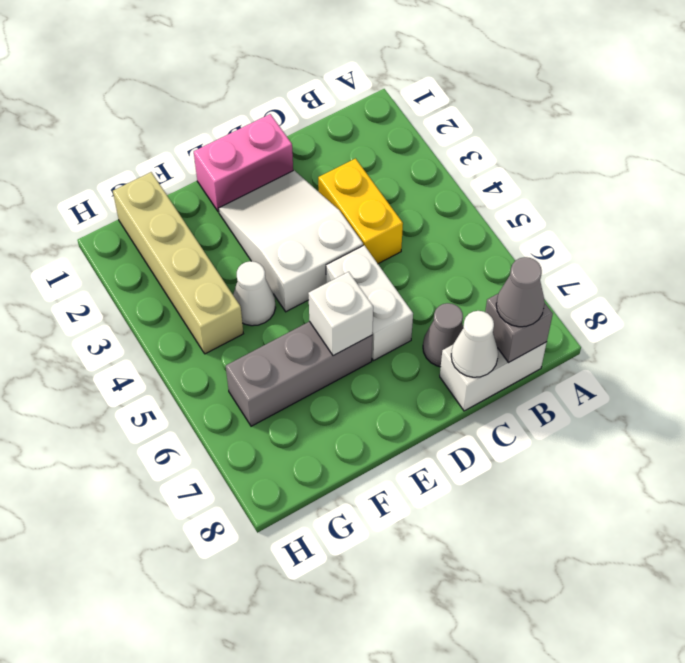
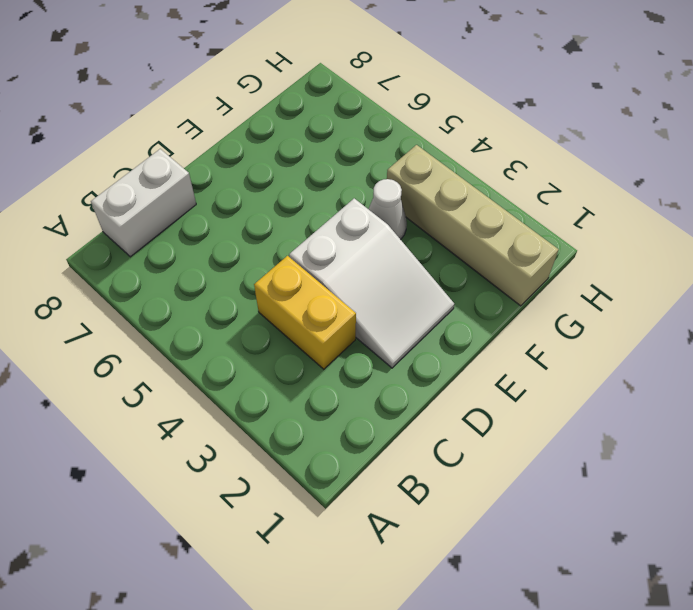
none -> grey cone C7 level 1
none -> pink brick D1:E1 level 1
none -> white brick D5:D6 level 1

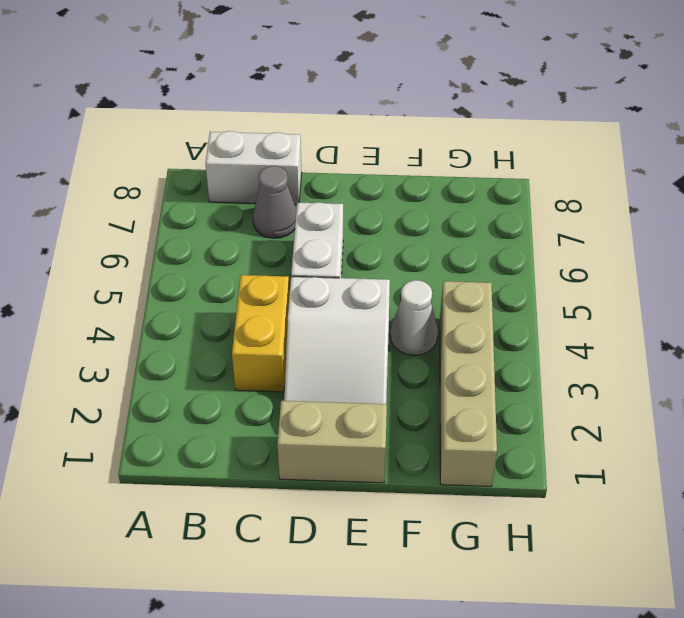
tan brick D1:E1 level 1 -> pink brick D1:E1 level 1
none -> grey brick E6:G6 level 1
none -> grey brick B8 level 2
none -> white cone C8 level 2

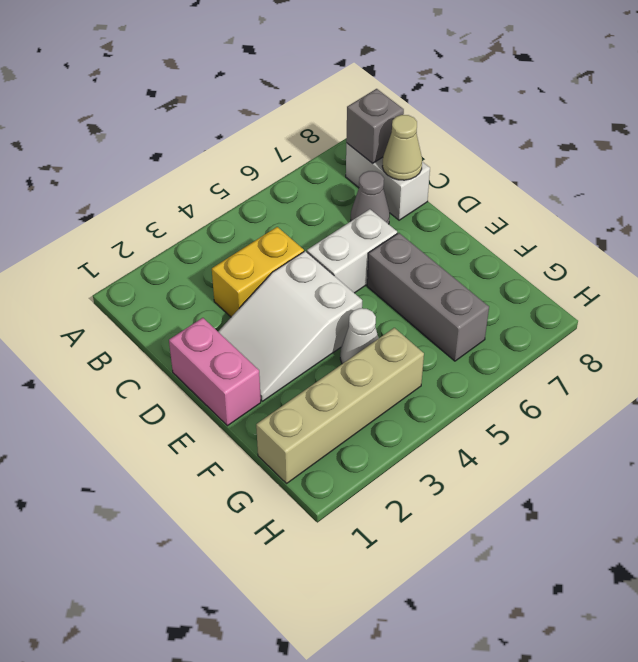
tan cone C8 level 2 -> white cone C8 level 2
none -> white brick E6 level 2
none -> grey cone B8 level 3

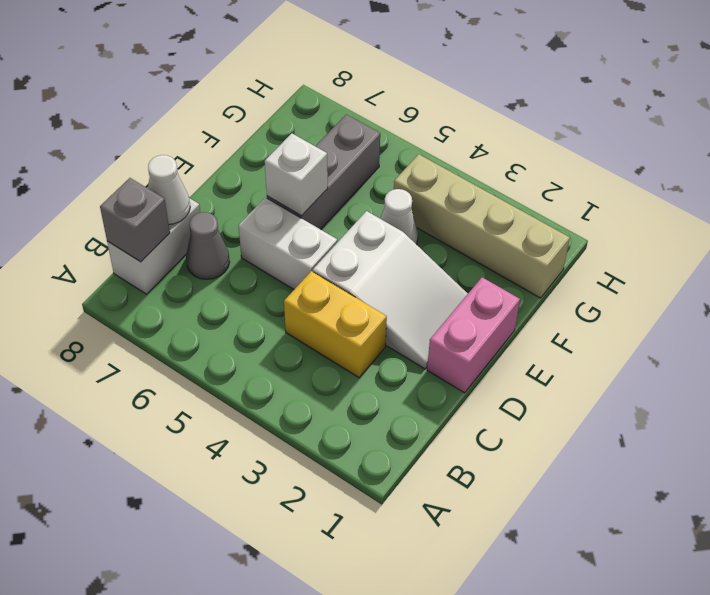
none -> grey cone B8 level 3

